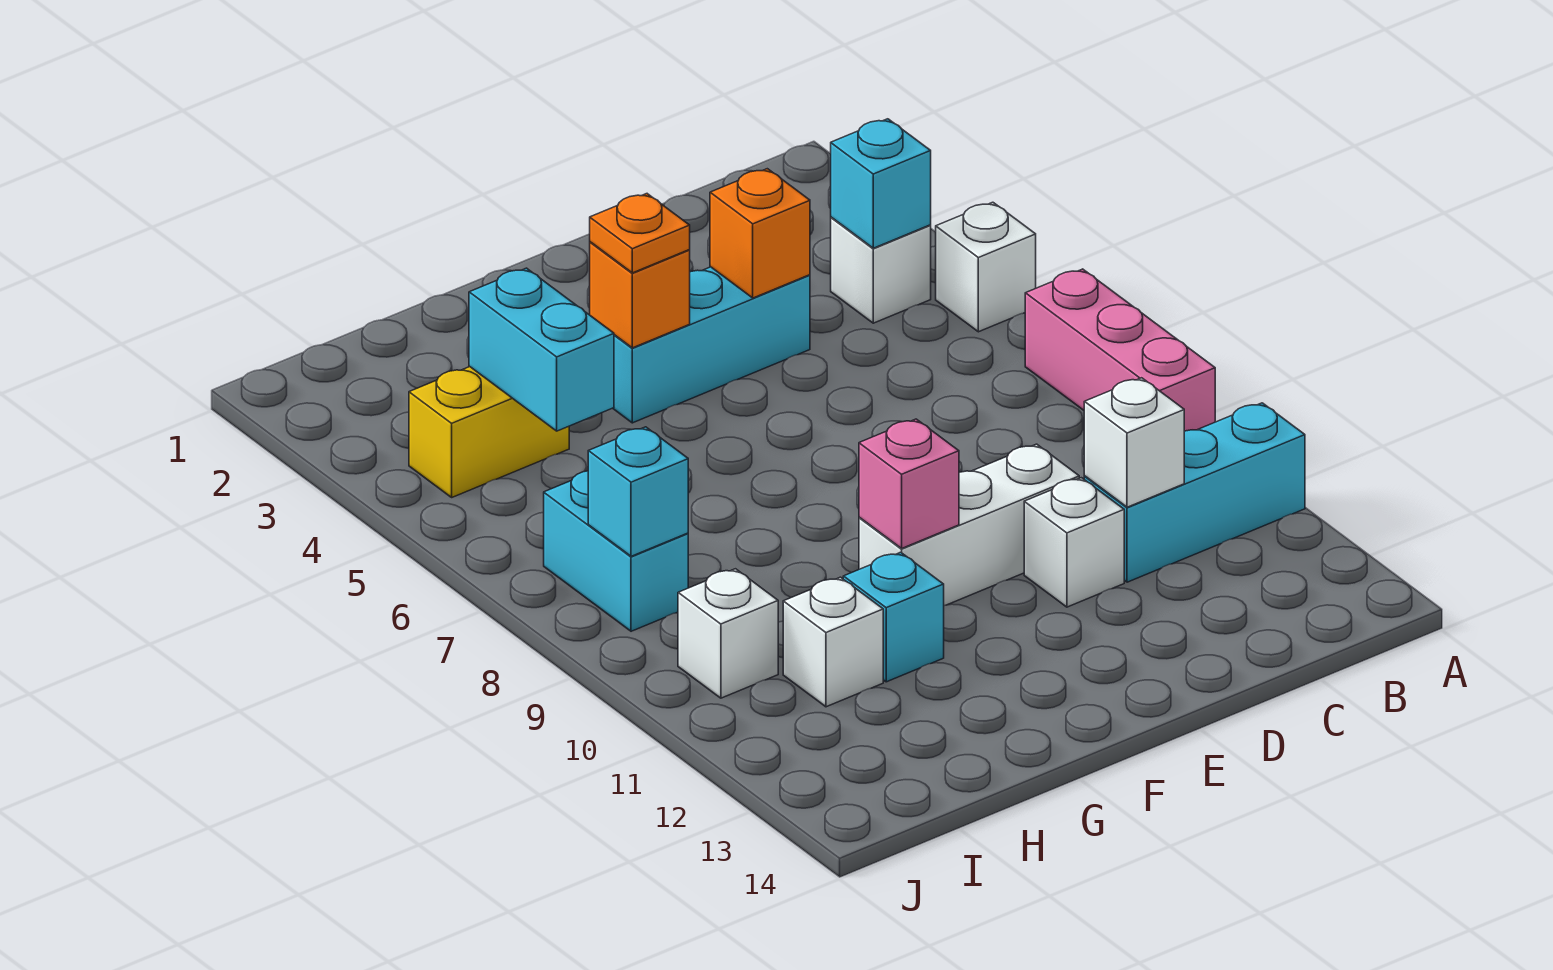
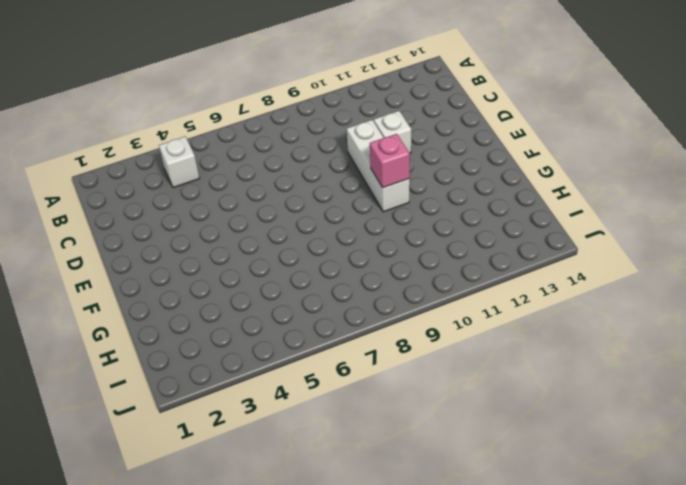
none -> white brick A5 level 1
none -> pink brick A7:A9 level 1
none -> cyan brick A11:C11 level 1

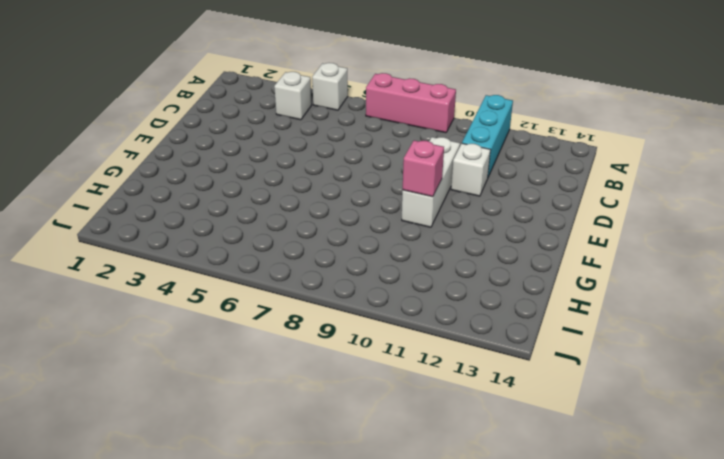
none -> cyan brick D4:F4 level 1
none -> cyan brick G11 level 1
none -> yellow brick H4:I4 level 1

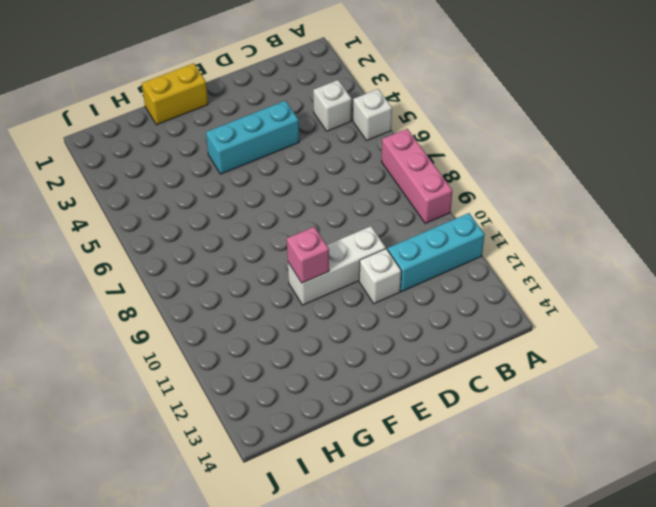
yellow brick F1:G1 level 1 -> yellow brick H4:I4 level 1
none -> cyan brick G11 level 1
none -> white brick H11 level 1
none -> cyan brick I7:I8 level 1

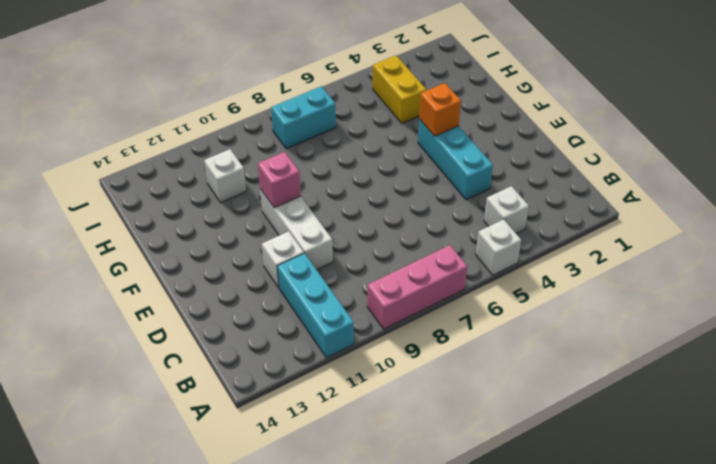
none -> cyan brick G11 level 1
none -> white brick I10 level 1
none -> cyan brick B4 level 2

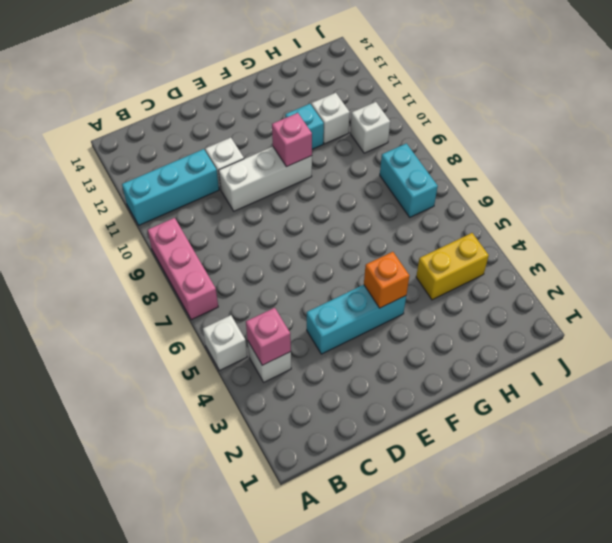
pink brick B4 level 2 -> cyan brick B4 level 2
none -> white brick C11 level 2
none -> orange brick D4 level 2
none -> cyan brick H4:H5 level 2

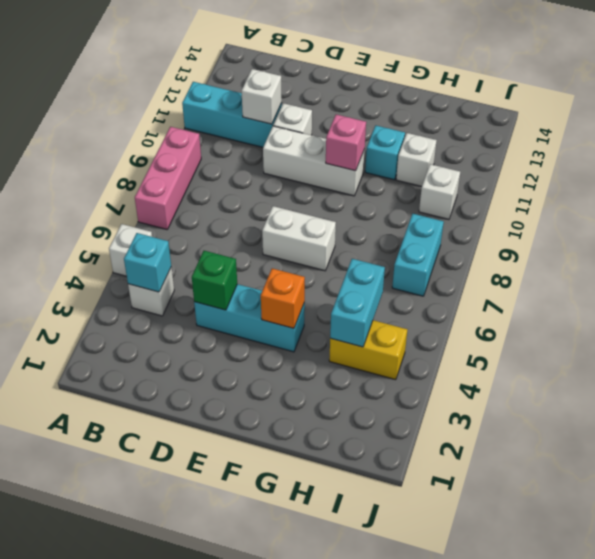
green brick D4 level 2 -> orange brick D4 level 2
white brick E7:F7 level 1 -> none
none -> cyan brick I8 level 2
none -> orange plate F4 level 3

